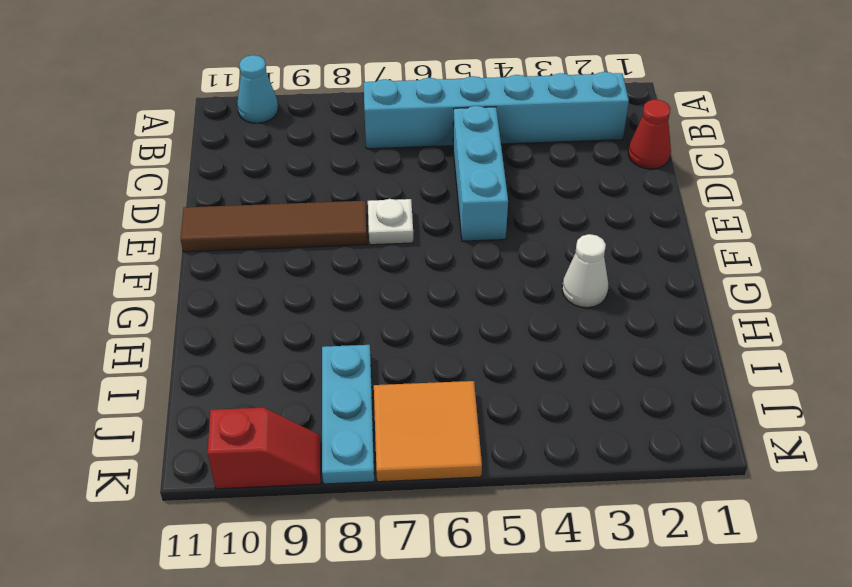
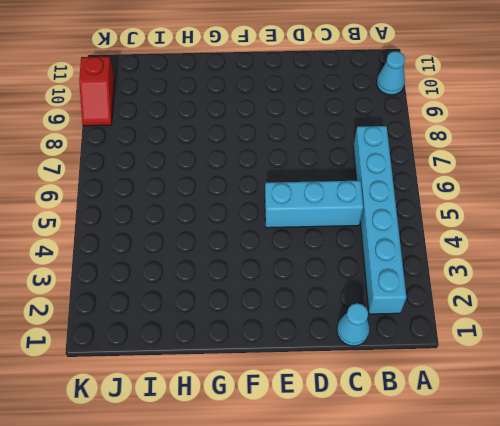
cyan cone C1 level 1 -> red cone C1 level 1
none -> white plate E7 level 1
none -> brown tile E8:E11 level 1

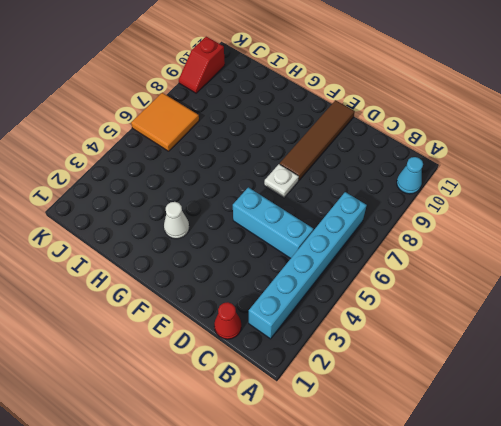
none -> cyan plate I8:K8 level 1

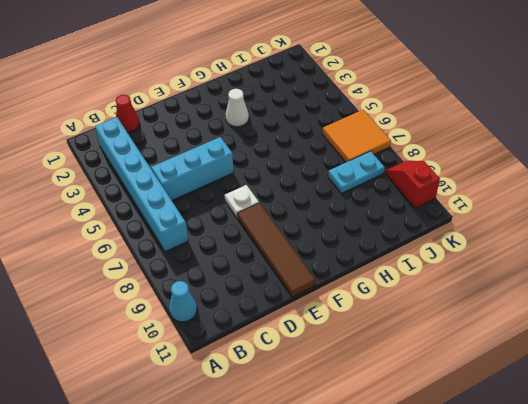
cyan plate I8:J8 level 1 -> cyan plate I8:K8 level 1

